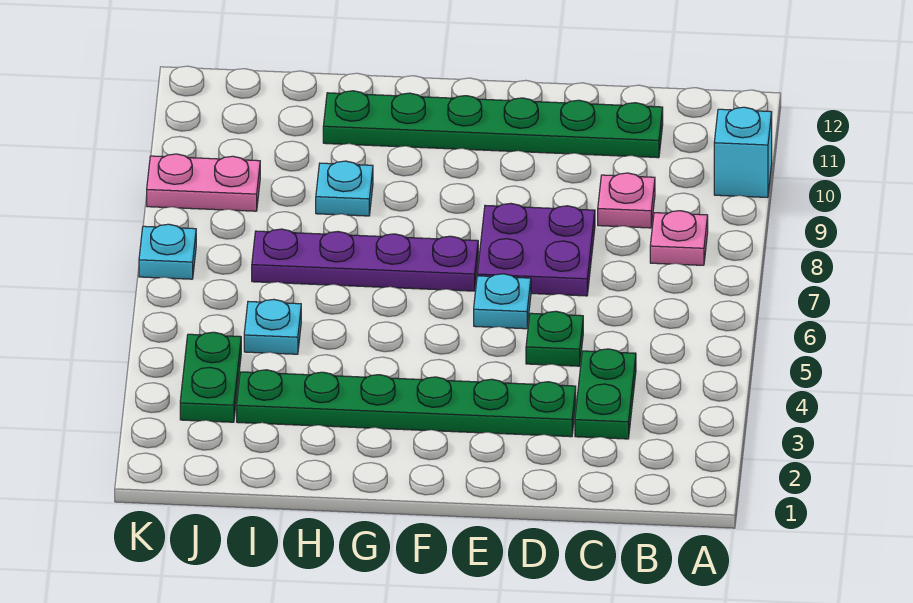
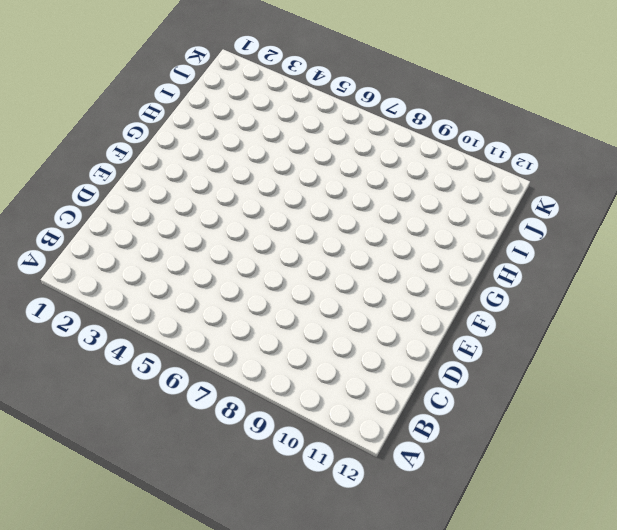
none -> cyan brick A10 level 1
none -> pink plate B8 level 1
none -> green plate C3:C4 level 1

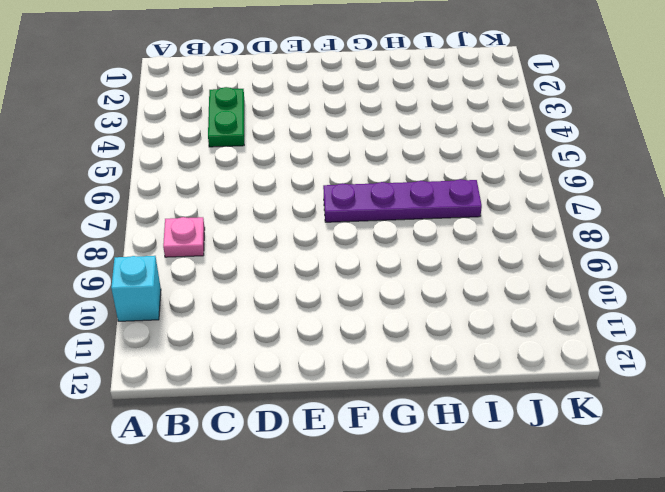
none -> pink plate C9 level 1
none -> green plate C11:H11 level 1
none -> green plate D3:I3 level 1

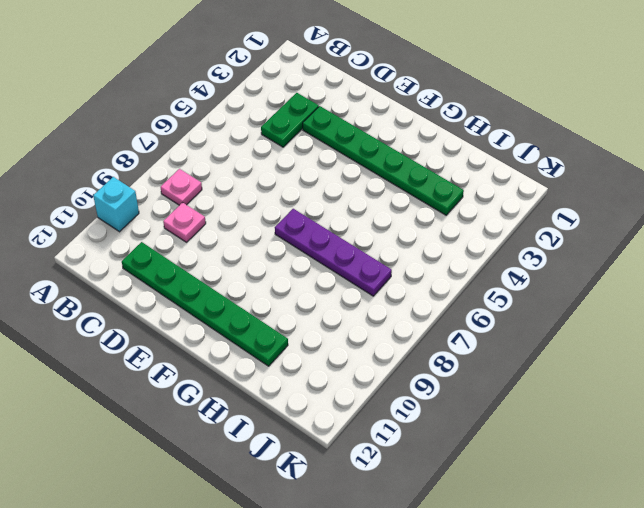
none -> green plate D5 level 1
none -> purple plate D7:E8 level 1
none -> cyan plate E6 level 1

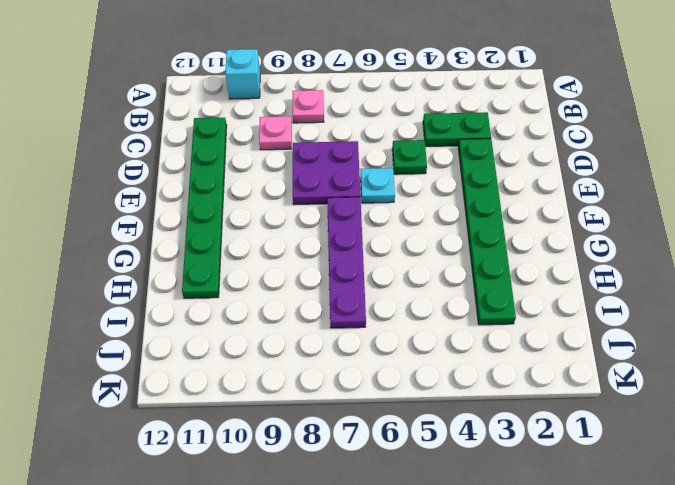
none -> cyan plate H9 level 1
none -> cyan plate I5 level 1
none -> green plate J3:J4 level 1

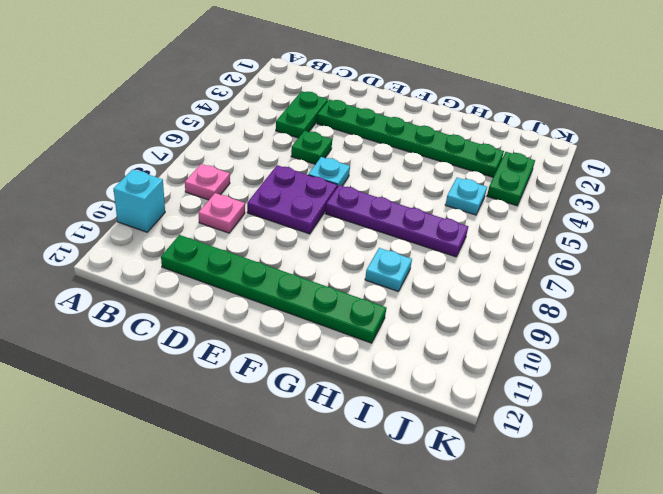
none -> pink plate J9:K9 level 1
none -> cyan plate K7 level 1

